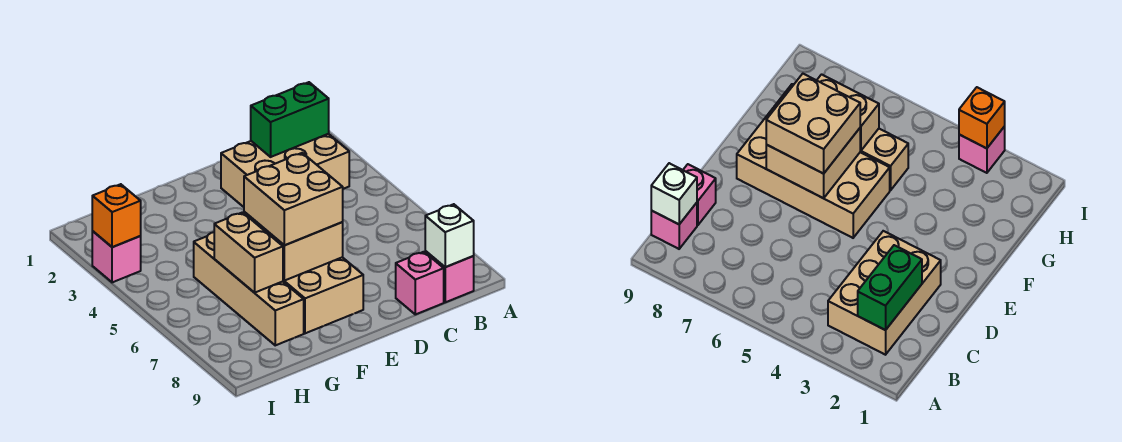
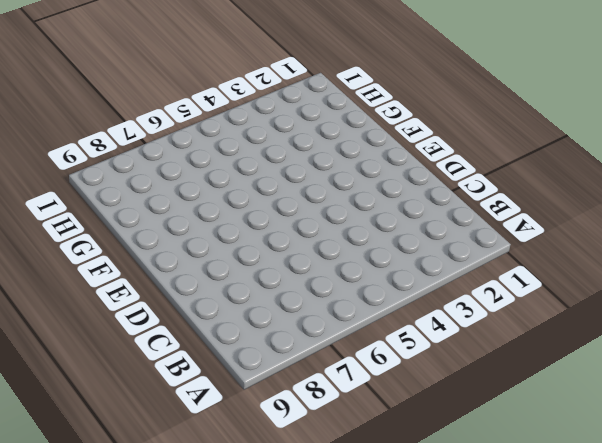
none -> tan brick B2:D3 level 1
none -> pink brick B9 level 1
none -> pink brick C9 level 1

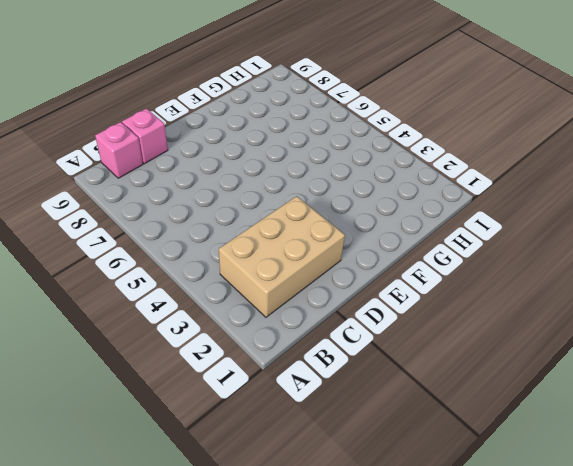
none -> tan brick E5:F8 level 1
none -> tan brick G5:G8 level 1
none -> pink brick I3 level 1

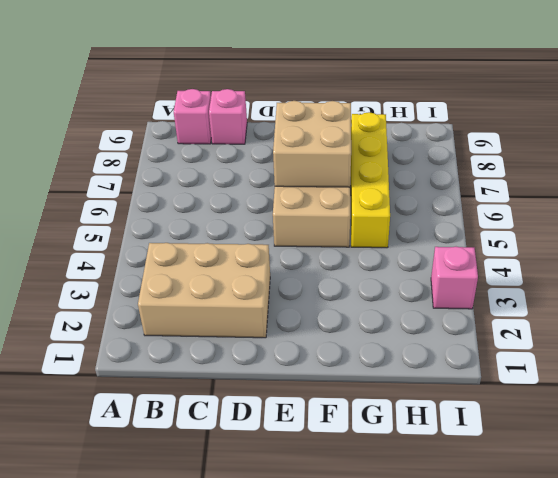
yellow brick G5:G8 level 1 -> tan brick G5:G8 level 1
none -> green brick B2:C2 level 2
none -> white brick B9 level 2
none -> tan brick G6:G7 level 2

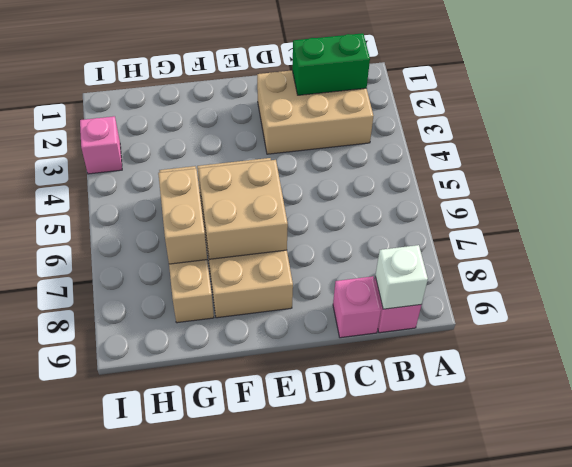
none -> orange brick I3 level 2
none -> tan brick E6:F7 level 3

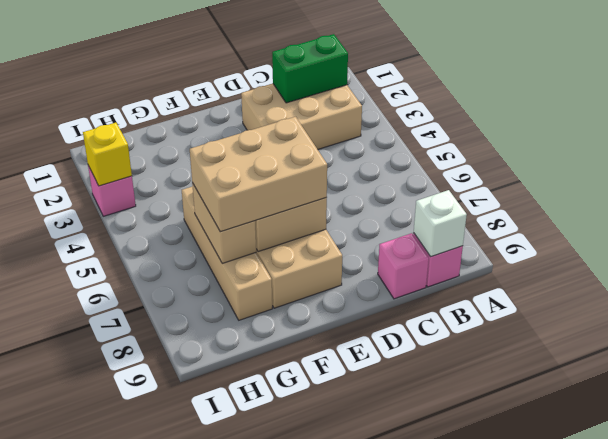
tan brick E6:G7 level 3 -> tan brick E6:F7 level 3
yellow brick I3 level 2 -> orange brick I3 level 2

